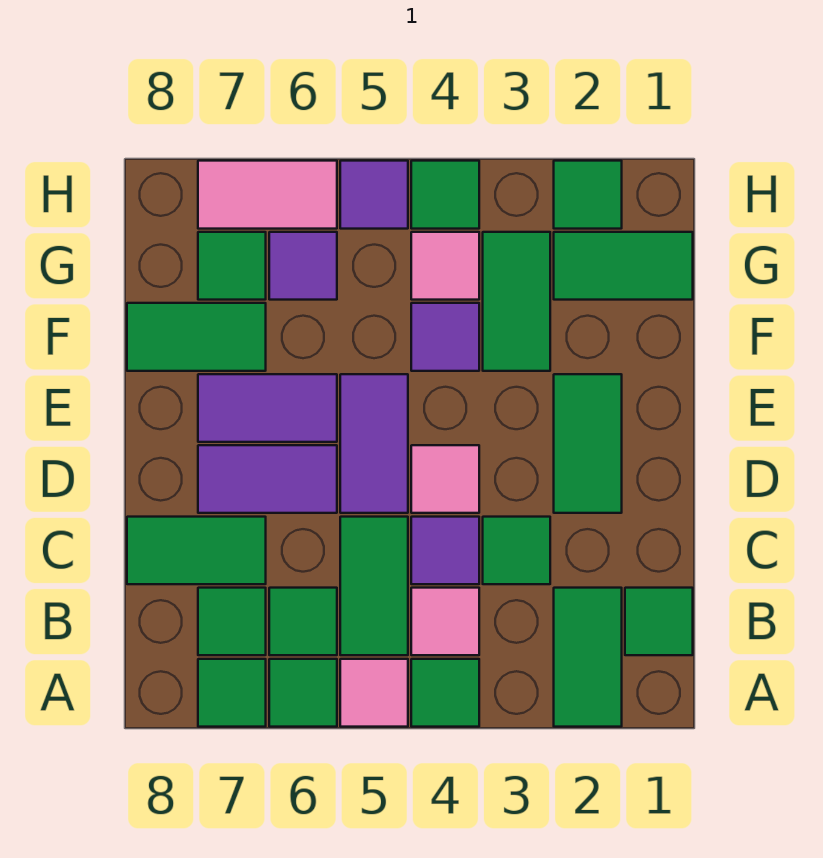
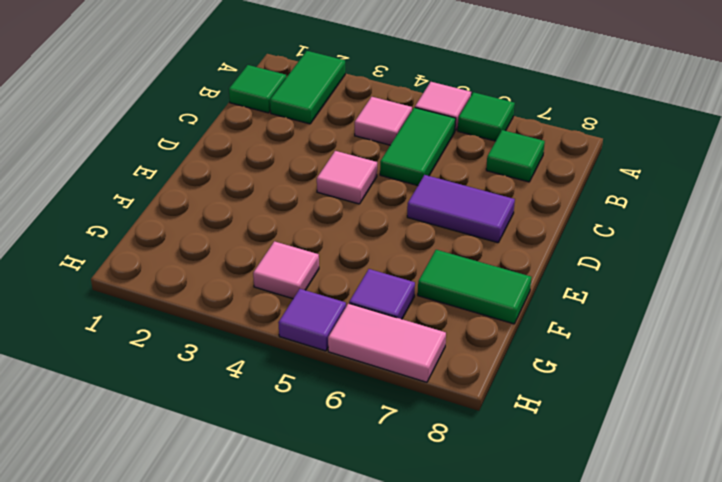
none -> green tile A4 level 1
none -> green tile A7 level 1
none -> green tile B6 level 1

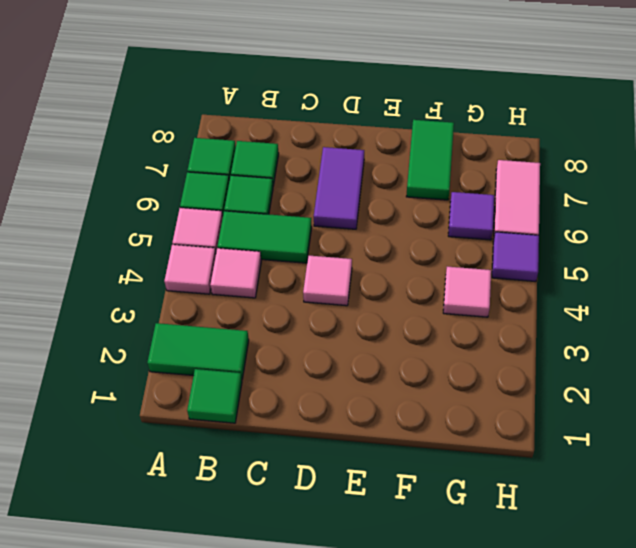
pink tile A4 level 1 -> green tile A4 level 1
none -> green tile C3 level 1
none -> purple tile C4 level 1
none -> green tile C7:C8 level 1

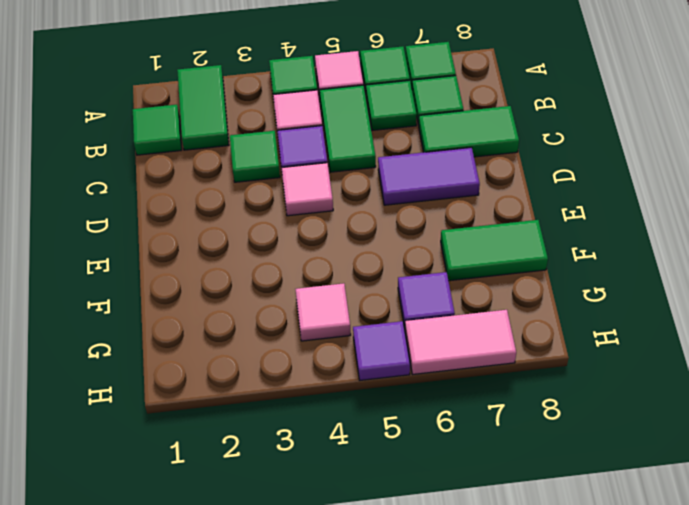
none -> green tile D2:E2 level 1
none -> purple tile D5:E5 level 1
none -> purple tile E6:E7 level 1

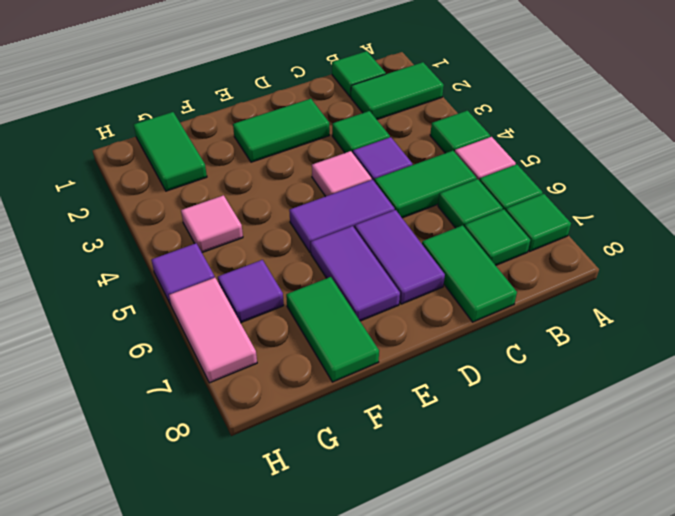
none -> pink tile B4 level 1
none -> green tile F3:G3 level 1
none -> purple tile F4 level 1

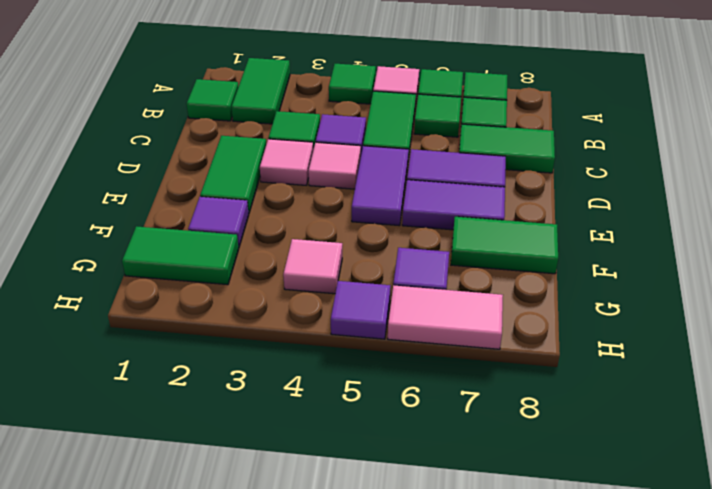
pink tile D3 level 1 -> pink tile B4 level 1
purple tile F2 level 1 -> purple tile F4 level 1
none -> green tile F3:G3 level 1
none -> green tile G7 level 1
none -> green tile H2 level 1

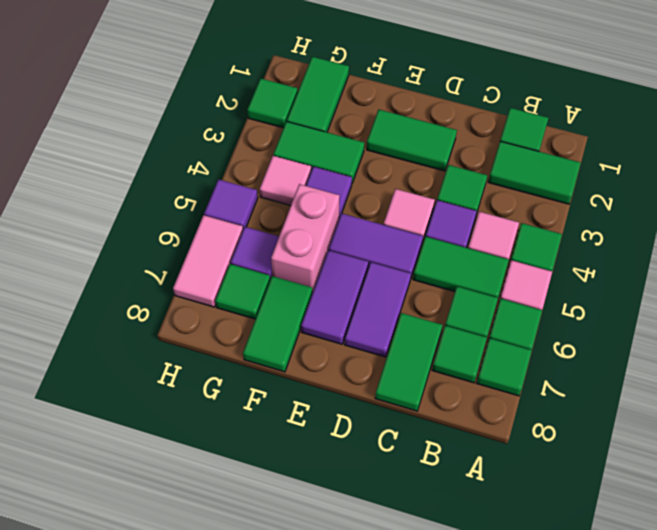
pink brick F5:F6 level 1 -> none
none -> green tile H4 level 1

